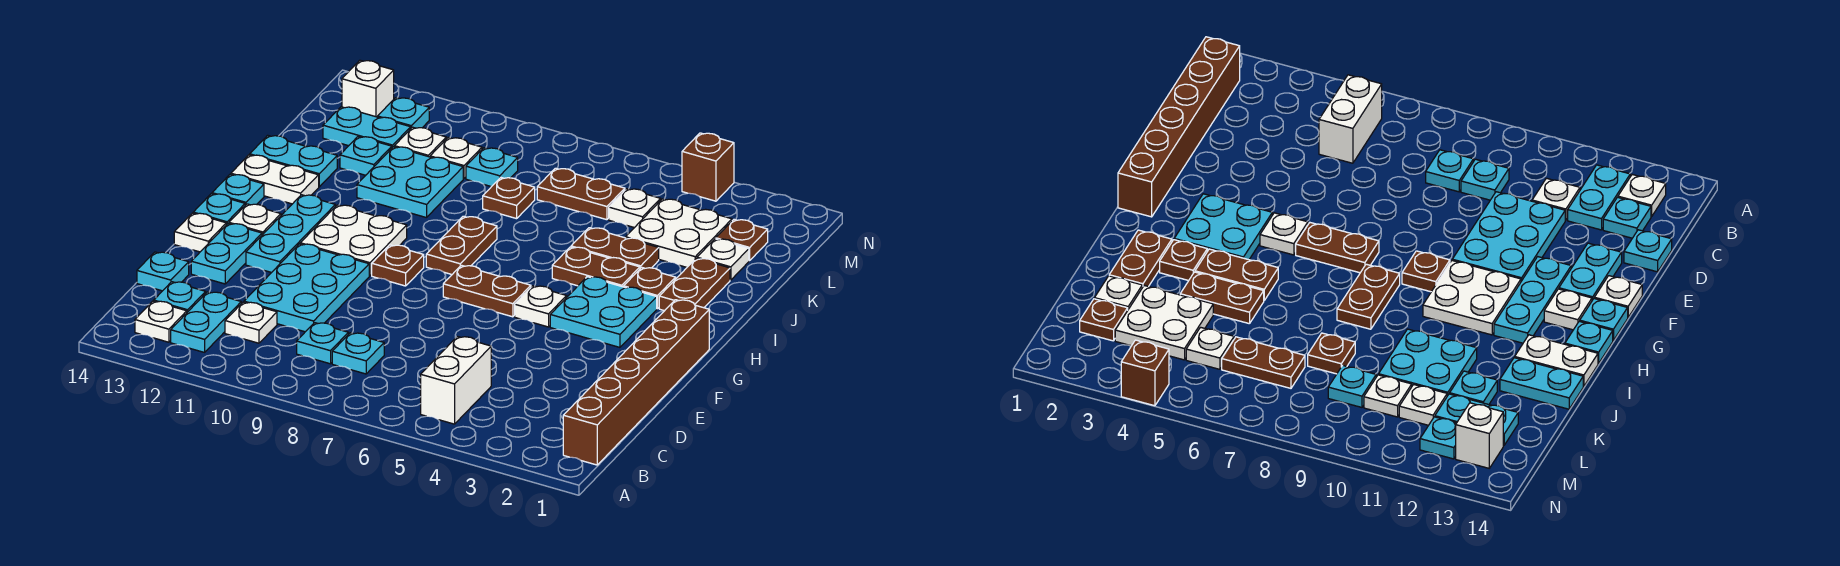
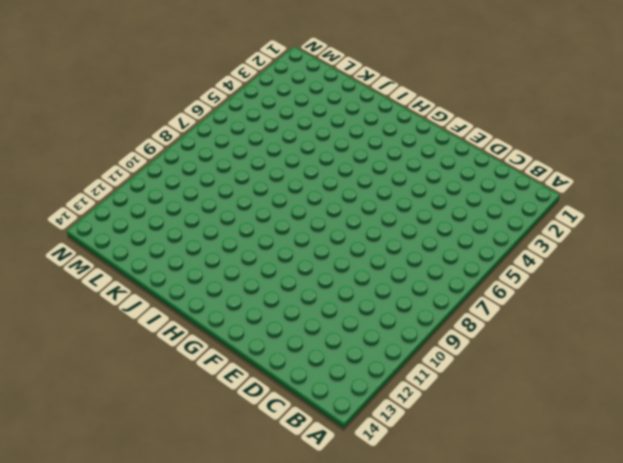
none -> brown brick B1:G1 level 1
none -> white brick B5:C5 level 1
none -> cyan plate B12:C12 level 1
none -> white plate B13 level 1

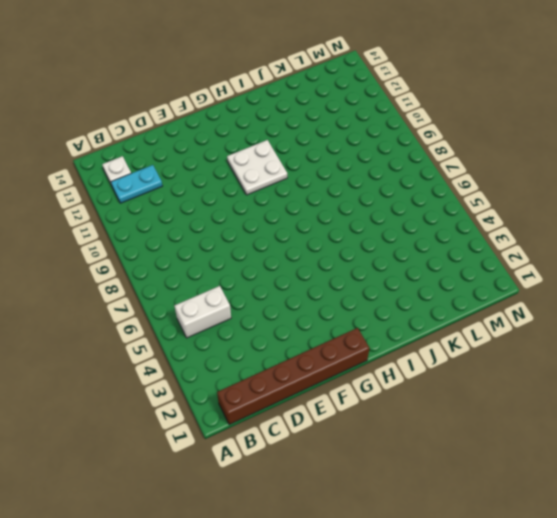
none -> cyan plate C8 level 1
none -> cyan plate C9 level 1
none -> white plate C11 level 1
none -> cyan plate C13 level 1

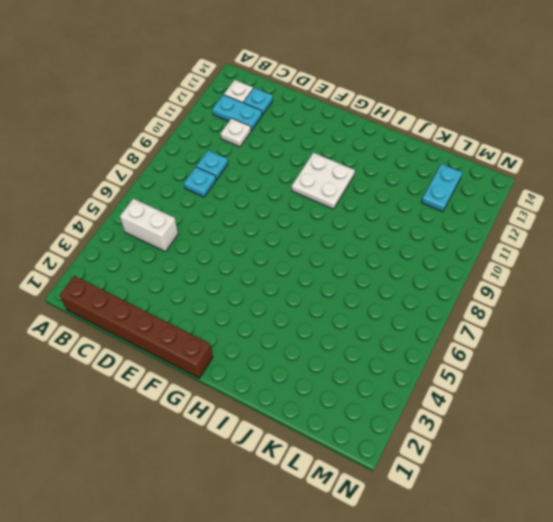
none -> cyan plate D10:F11 level 1
none -> cyan plate D14 level 1
none -> cyan plate E13:F13 level 1
none -> cyan plate F12:H12 level 1

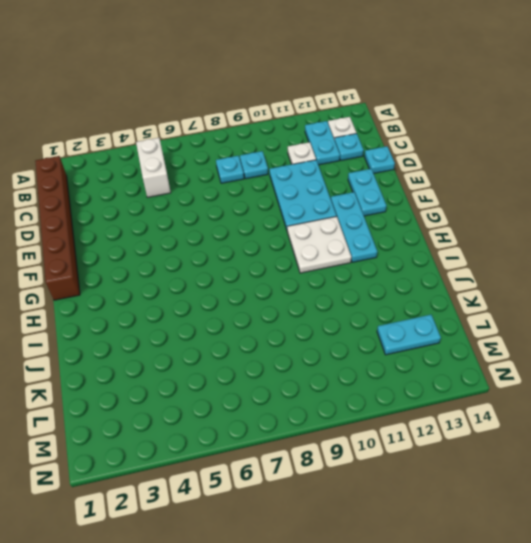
none -> white plate F14 level 1
none -> cyan plate G3:H4 level 1
none -> white plate G5 level 1
none -> brown plate G6:G7 level 1

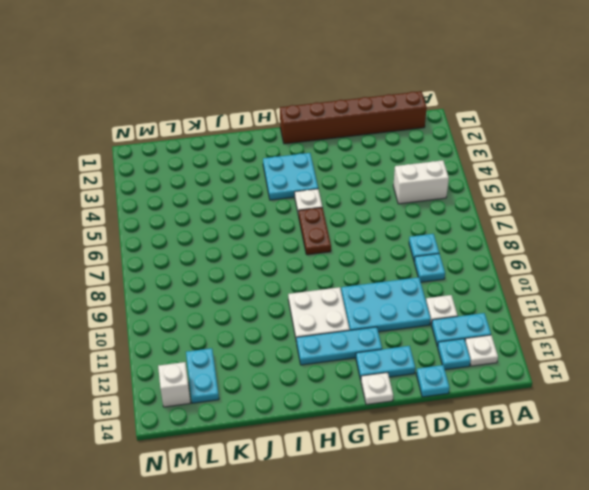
none -> brown plate G9 level 1
none -> white plate G13 level 1
none -> cyan plate G14 level 1
none -> brown plate H8:I8 level 1

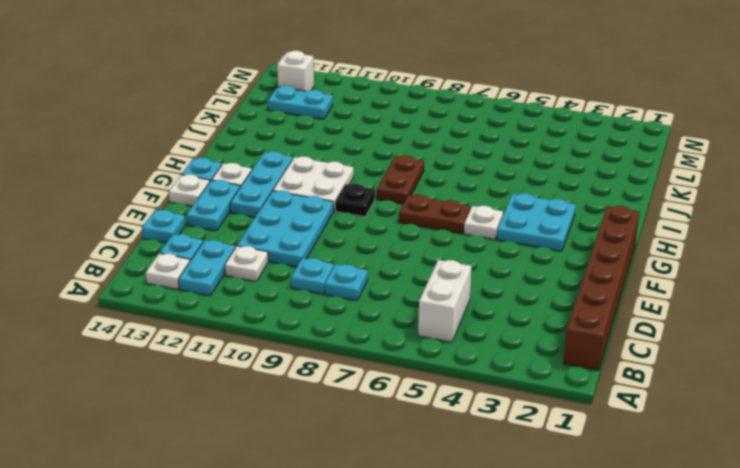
black plate G9 level 1 -> brown plate G9 level 1
none -> cyan plate H14 level 1
none -> brown plate I2:J2 level 1
none -> brown plate I3 level 1
none -> brown plate I4:I5 level 1

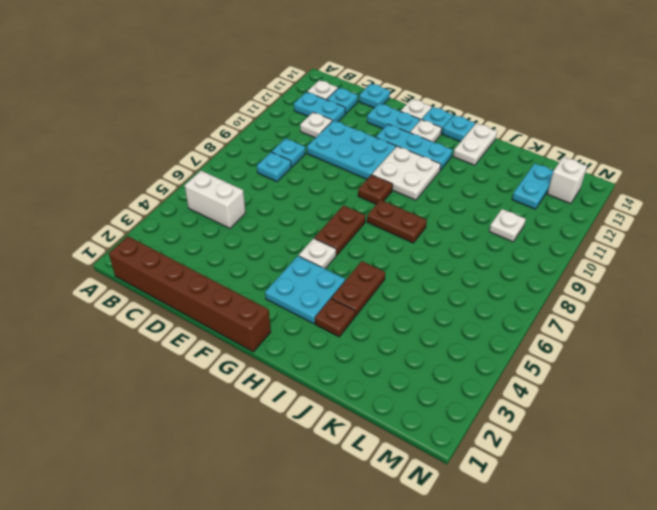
none -> brown plate I2:J2 level 1
none -> brown plate J4:J5 level 1
none -> cyan plate J10:K11 level 1
none -> cyan plate J13:J14 level 1

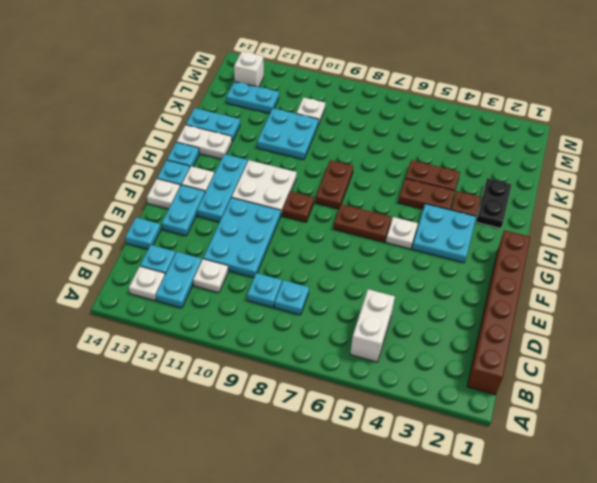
black plate I2:J2 level 1 -> brown plate I2:J2 level 1
none -> white plate K2 level 1
none -> white plate K3:L4 level 1
none -> brown plate K8 level 1
none -> cyan plate K12 level 1

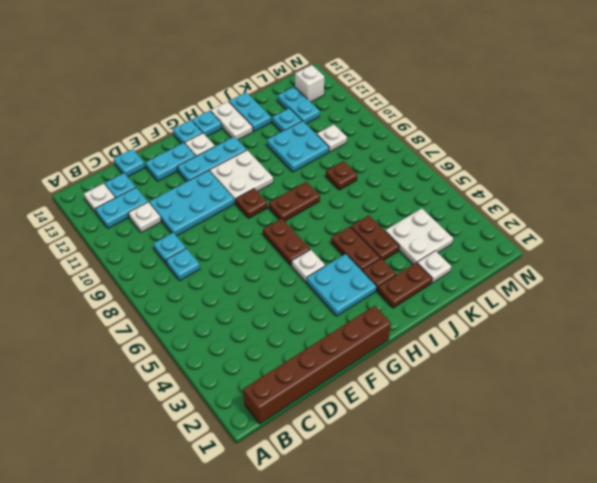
none -> white brick B5:C5 level 1
none -> white plate F14 level 1
none -> brown plate L2 level 1
none -> white plate L5 level 1

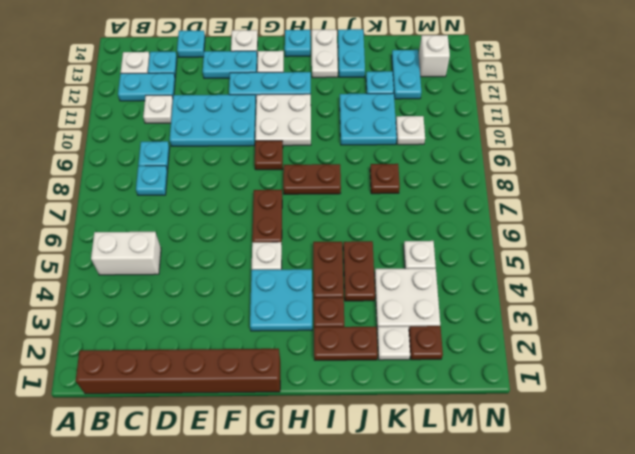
none -> cyan plate G14 level 1
none -> brown plate L6:L7 level 1
none -> cyan plate L9 level 1
none -> white plate L11 level 1

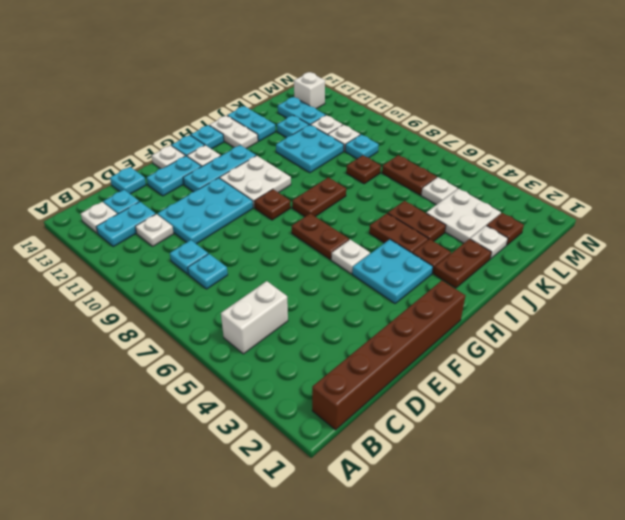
none -> cyan plate M12 level 1
none -> brown brick N4 level 1

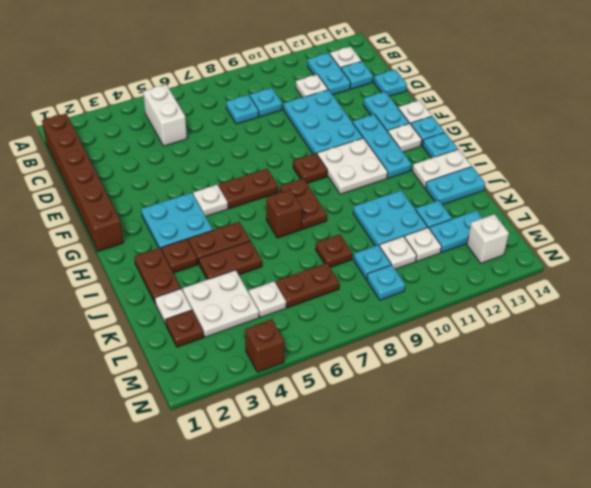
brown brick I7 level 1 -> none
cyan plate M9 level 1 -> cyan plate M12 level 1

